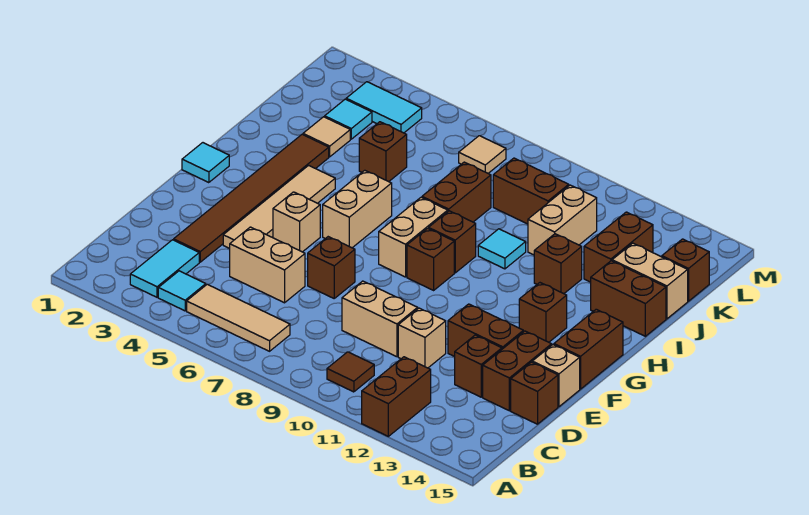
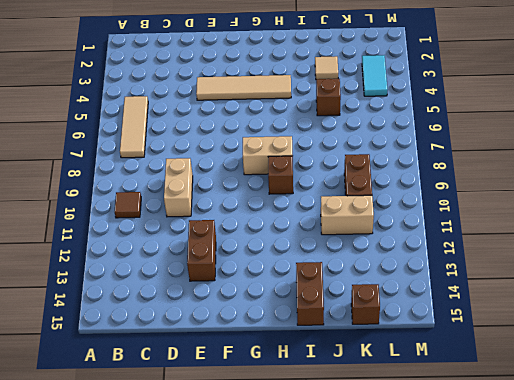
none -> brown brick A12:B12 level 1
none -> cyan tile B3:C3 level 1
none -> cyan tile B4 level 1
none -> brown tile D3:I3 level 1

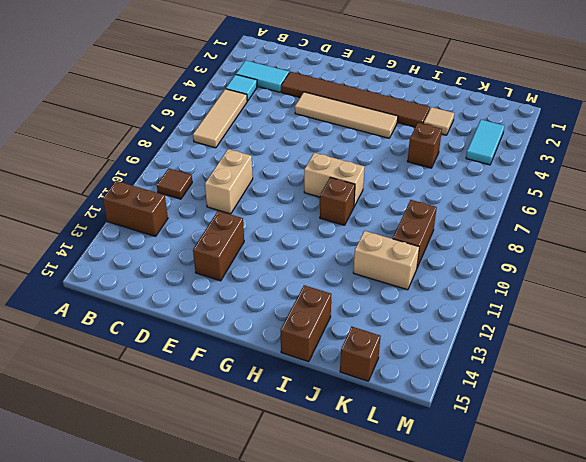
none -> tan brick D5:D6 level 1
none -> tan brick D11 level 1
none -> brown brick D13 level 1
none -> brown brick D14:E14 level 1

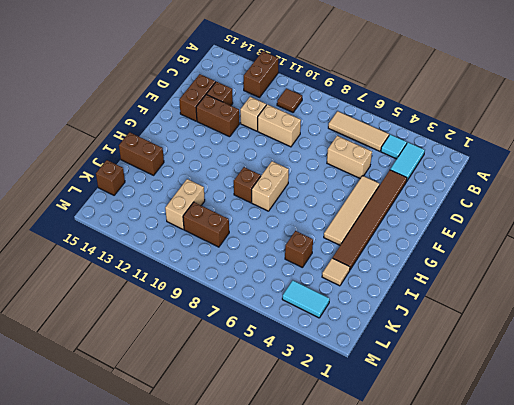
none -> brown brick D15 level 1
none -> brown brick E7 level 1
none -> tan brick E15 level 1
none -> tan brick F5 level 1

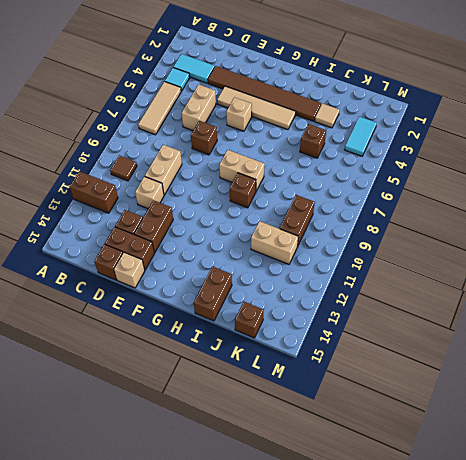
none -> brown brick F15:G15 level 1
none -> cyan tile G1 level 1
none -> tan brick G6:H6 level 1
none -> brown brick G9 level 1

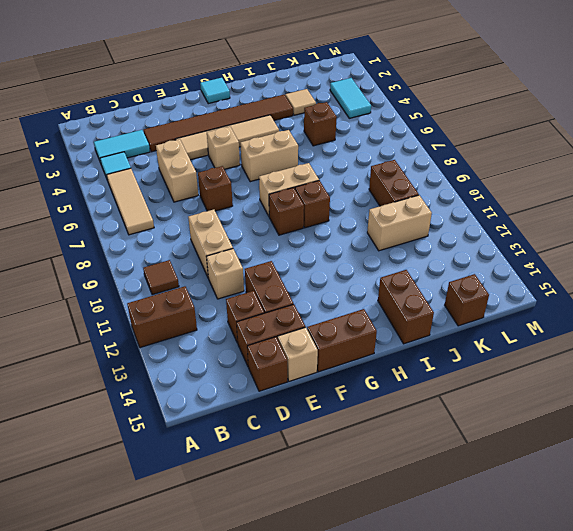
none -> brown brick G13 level 1
none -> brown brick I8:J8 level 1
none -> cyan tile I10 level 1
none -> brown brick I12 level 1

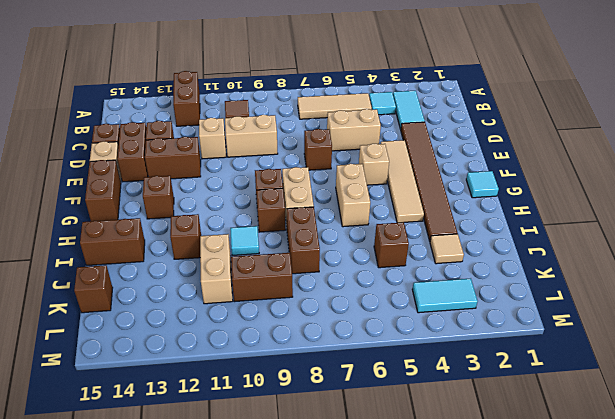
none -> brown brick J13:K13 level 1
none -> tan brick J14:J15 level 1
none -> cyan tile K3 level 1
none -> tan tile L7 level 1

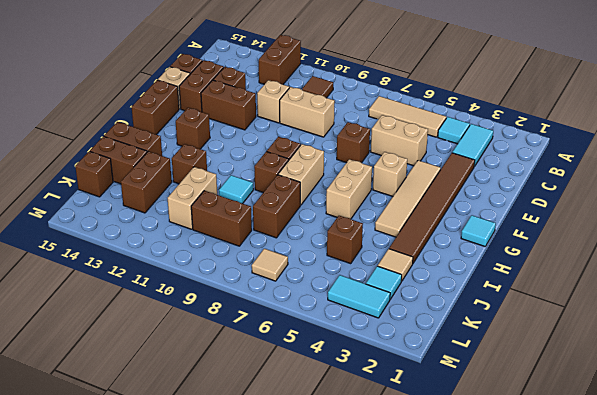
brown brick J14:J15 level 1 -> tan brick J14:J15 level 1

